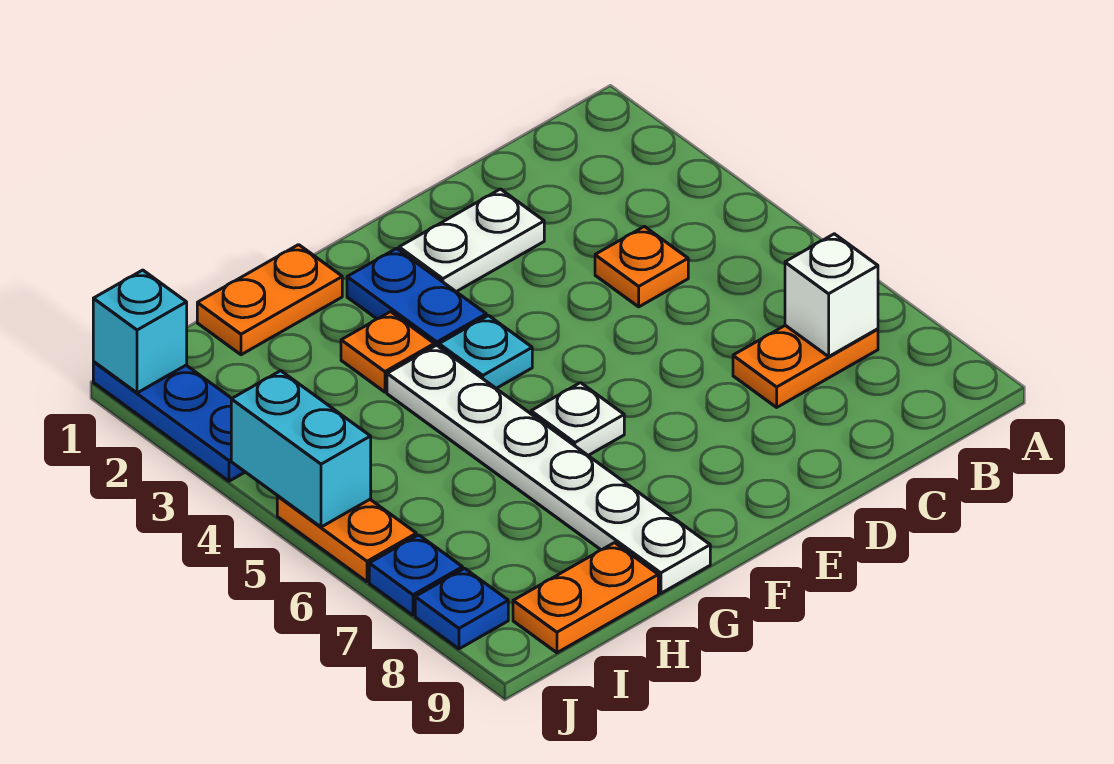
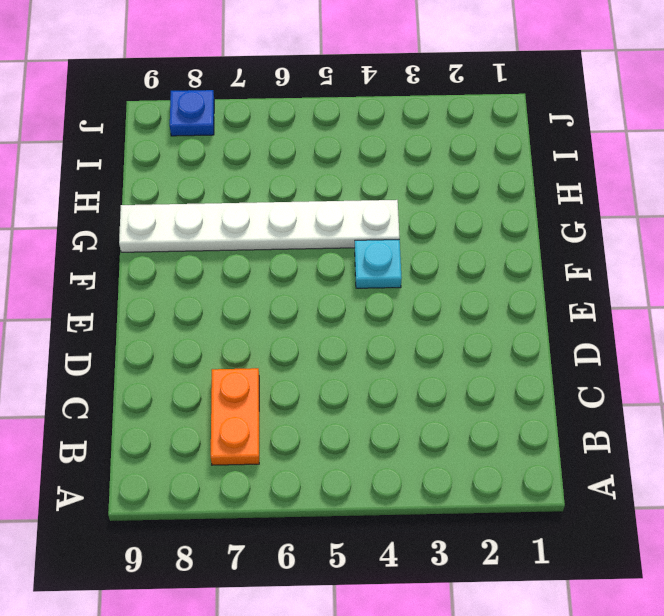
none -> orange plate C4 level 1
none -> white plate D2:E2 level 1
none -> blue plate F2:F3 level 1

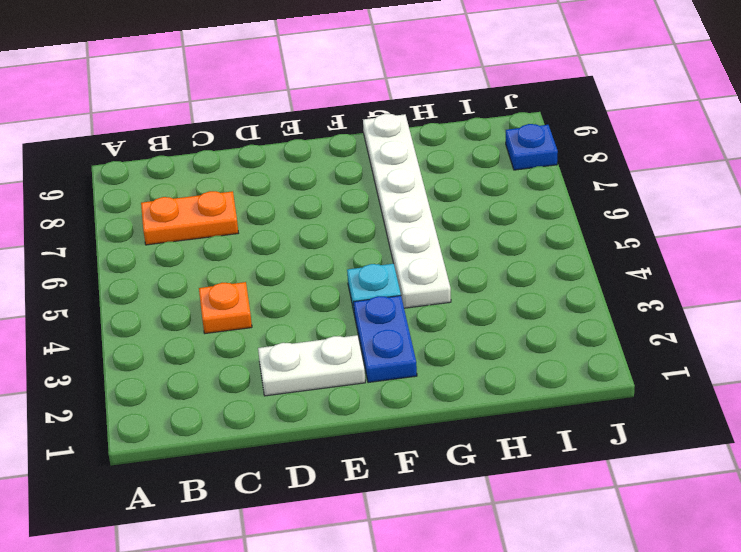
none -> white plate F6 level 1
none -> orange plate G1:H1 level 1
none -> orange plate G3 level 1

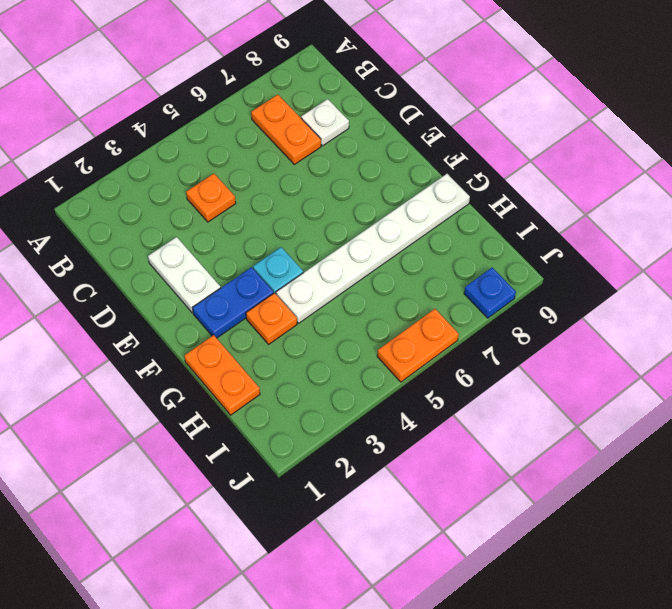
white plate C8 level 1 -> white plate F6 level 1
none -> orange plate H9:I9 level 1
none -> blue plate J1:J3 level 1
none -> blue plate J7 level 1

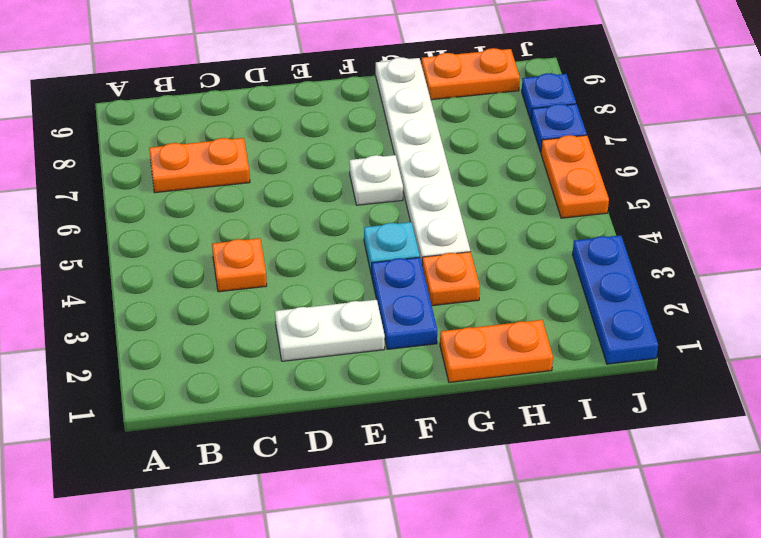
none -> white brick B7 level 2
none -> cyan brick J1 level 2
none -> cyan brick J4:J5 level 2

